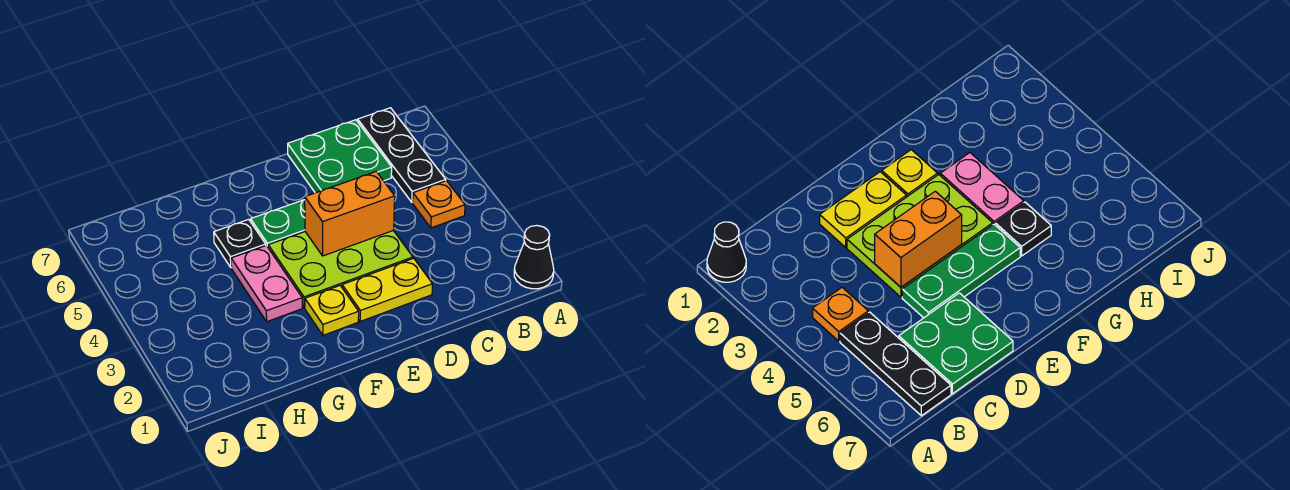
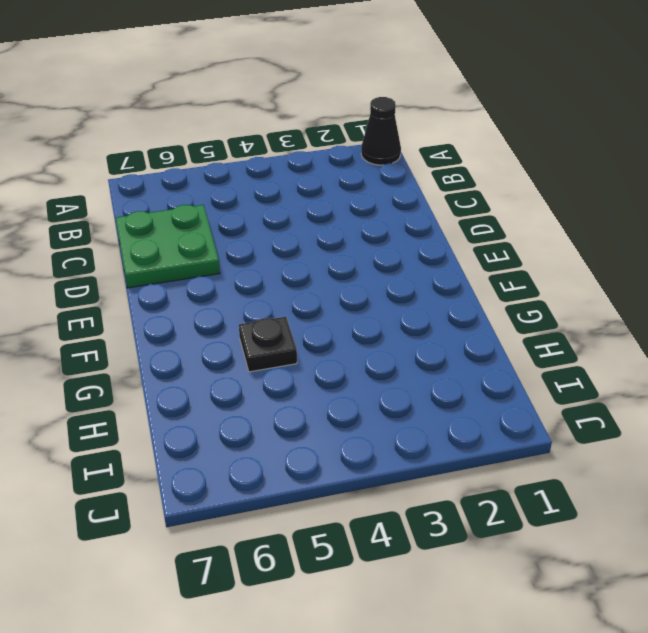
none -> orange plate B4 level 1
none -> black plate B5:B7 level 1

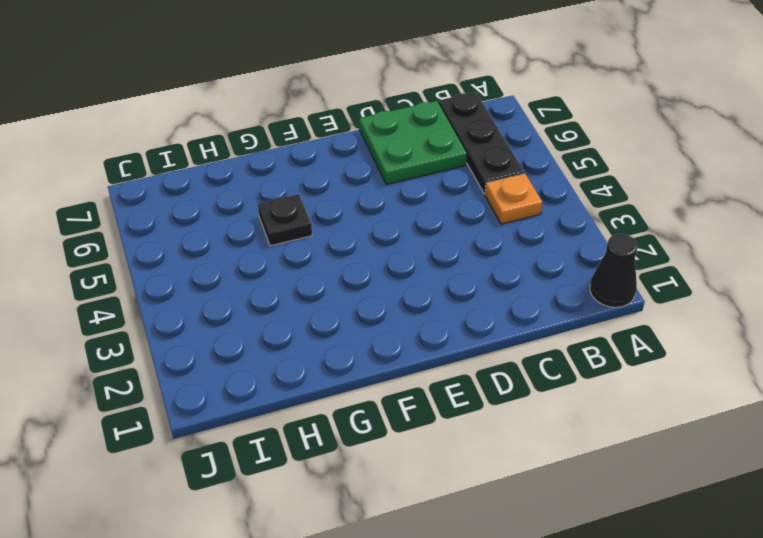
none -> yellow plate D2:E2 level 1
none -> lime plate D3:F4 level 1

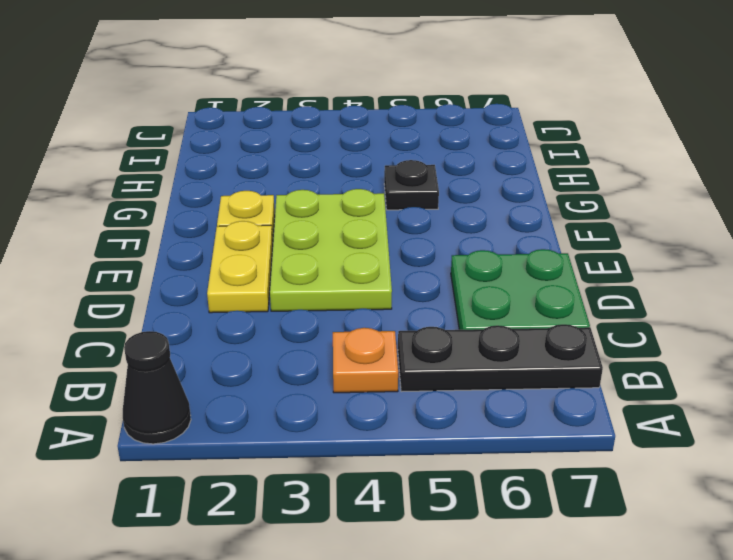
none -> green plate D5:F5 level 1
none -> pink plate G3:G4 level 1

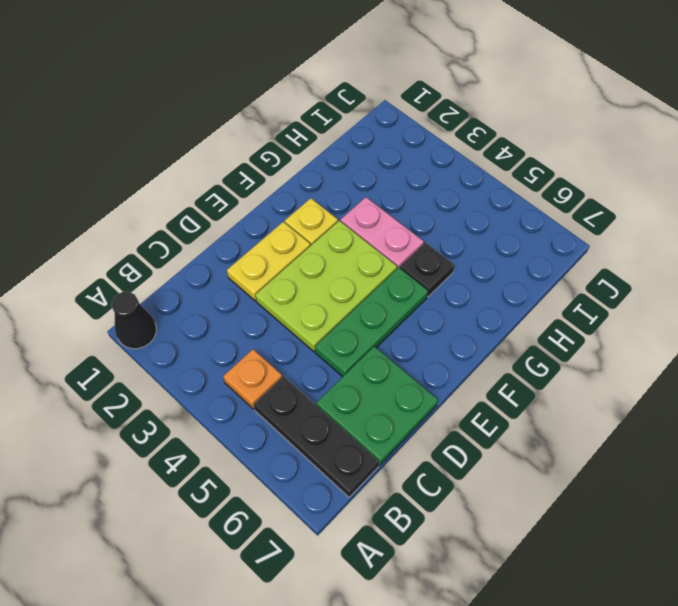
none -> orange brick D4:E4 level 2

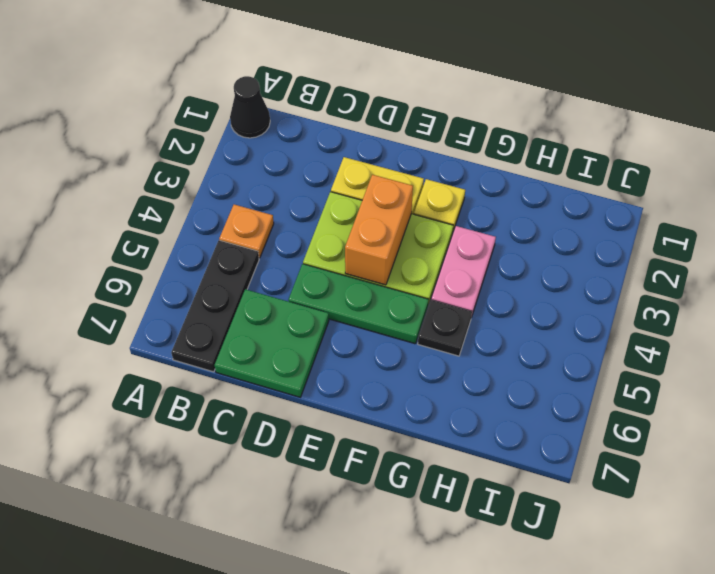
orange brick E3:E4 level 2 -> orange brick D4:E4 level 2

